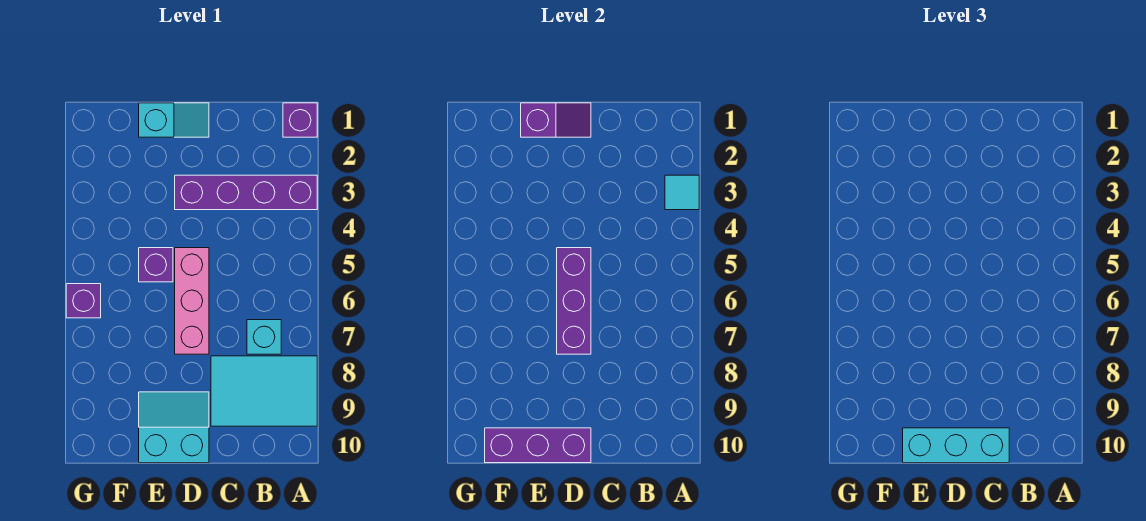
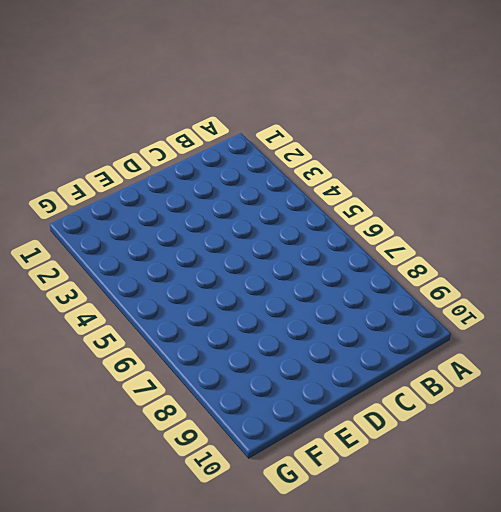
none -> purple brick A1 level 1
none -> purple brick A3:D3 level 1
none -> cyan tile A8:C9 level 1

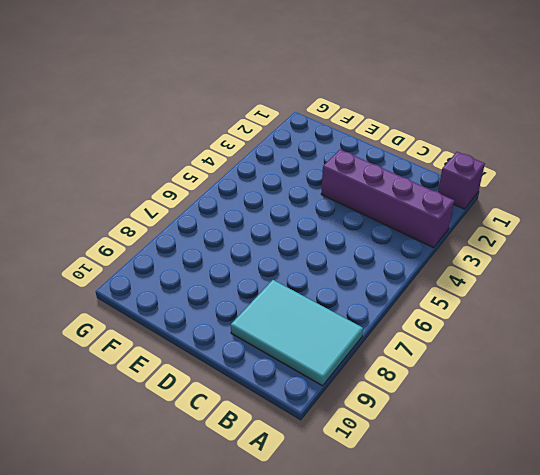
none -> cyan brick B7 level 1
none -> cyan slope D1:E1 level 1 top E
none -> pink brick D5:D7 level 1

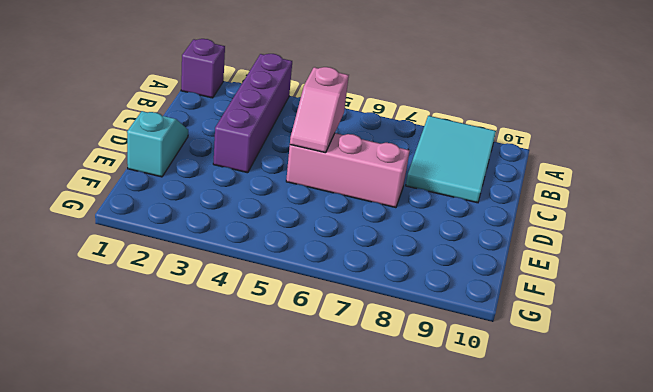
pink slope C5:D5 level 2 top C -> purple brick D5:D7 level 2
none -> cyan brick B7 level 1
none -> cyan slope D9:E10 level 1 top 10
none -> purple brick E5 level 1

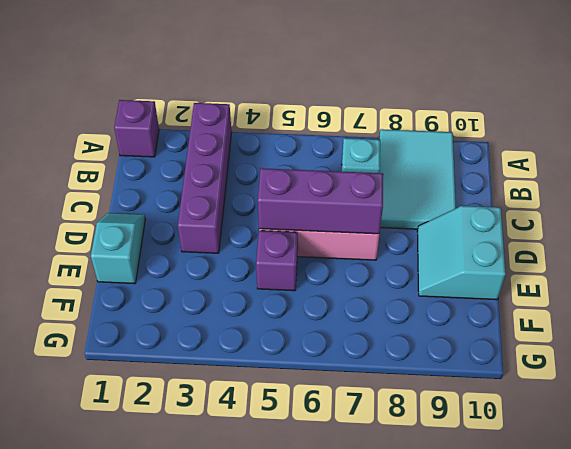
none -> purple brick G6 level 1
none -> cyan tile A3 level 2
none -> purple slope D1:E1 level 2 top E

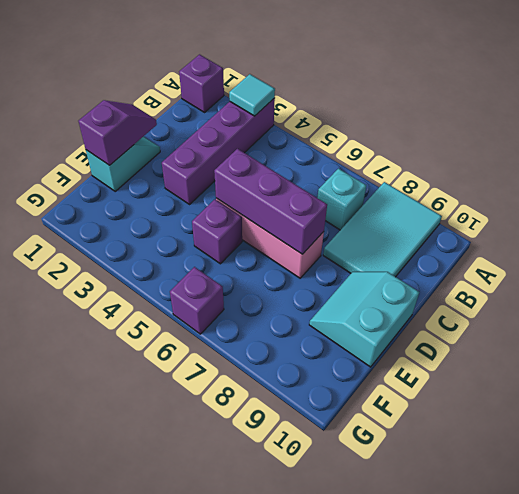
none -> purple brick D10:F10 level 2
none -> cyan brick C10:E10 level 3

